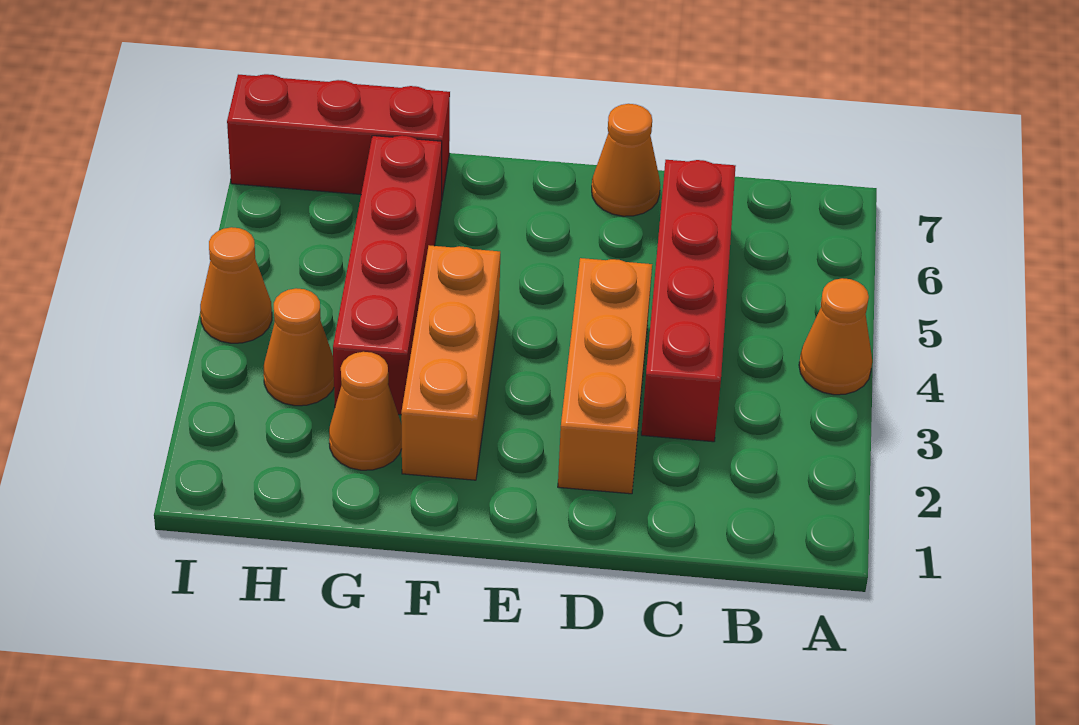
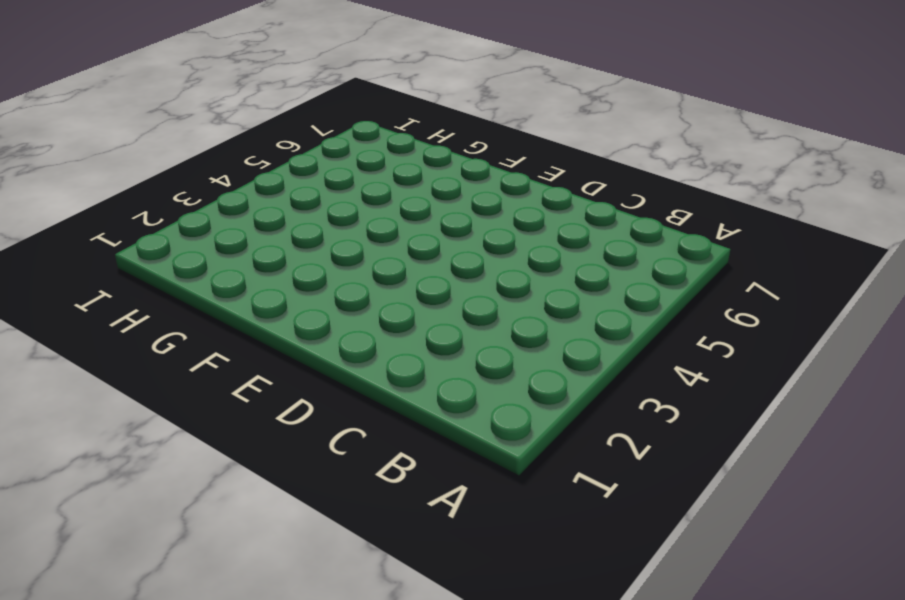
none -> orange cone A4 level 1
none -> red brick C3:C6 level 1

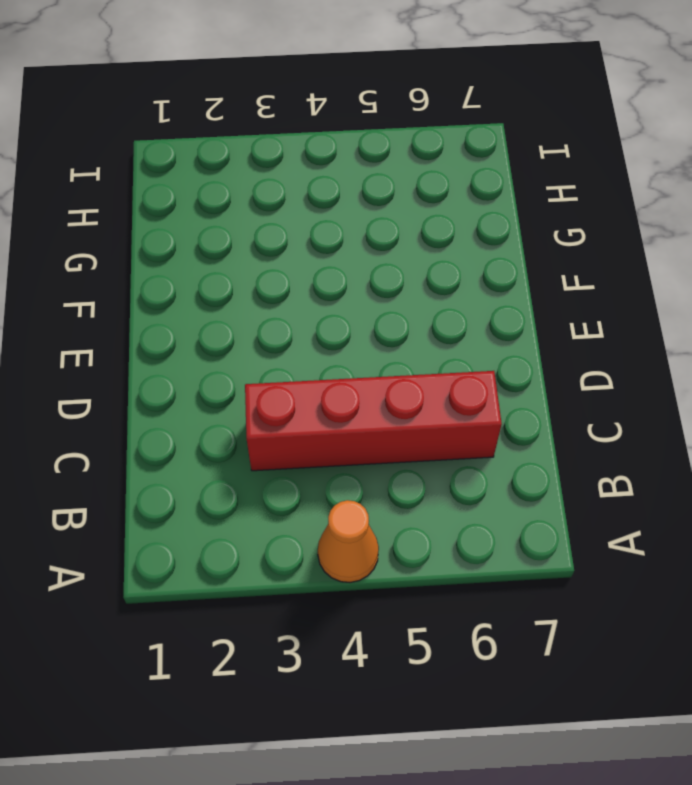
none -> orange brick D2:D4 level 1
none -> orange cone D7 level 1

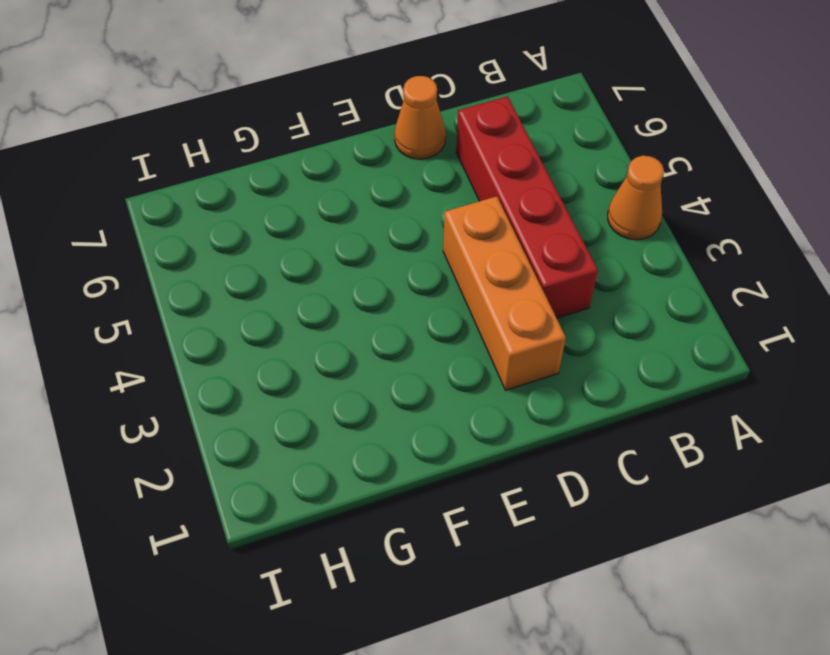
none -> orange brick F2:F4 level 1
none -> orange cone G2 level 1

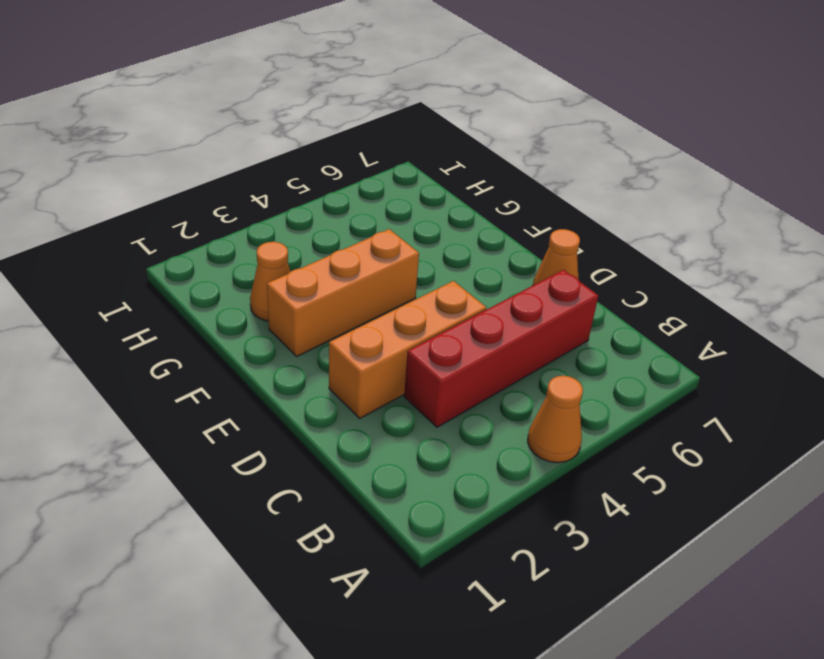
none -> red brick G3:G6 level 1
none -> red brick G7:I7 level 1

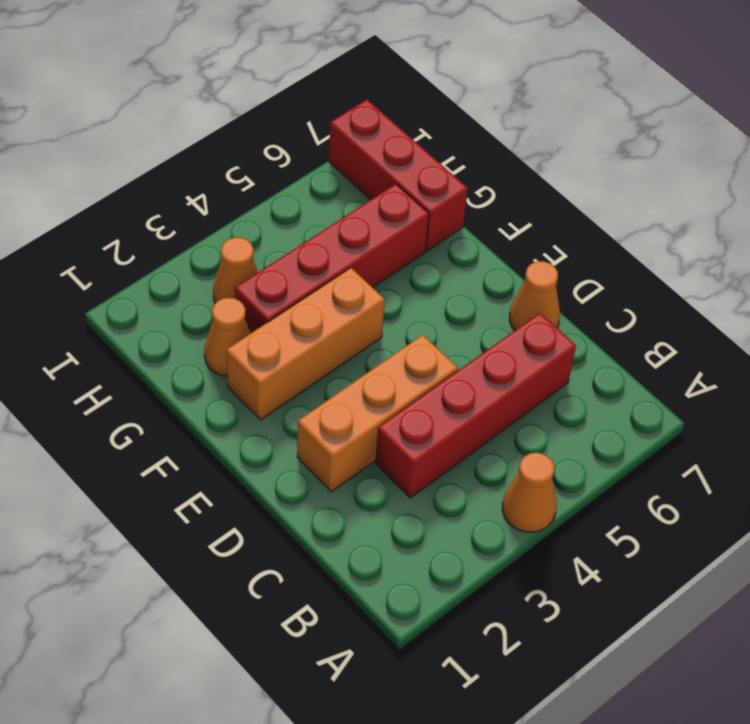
none -> orange cone I4 level 1

